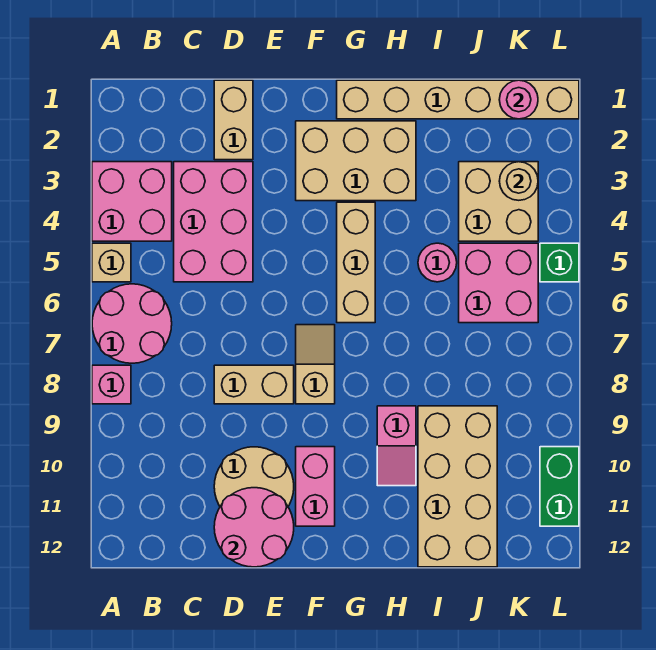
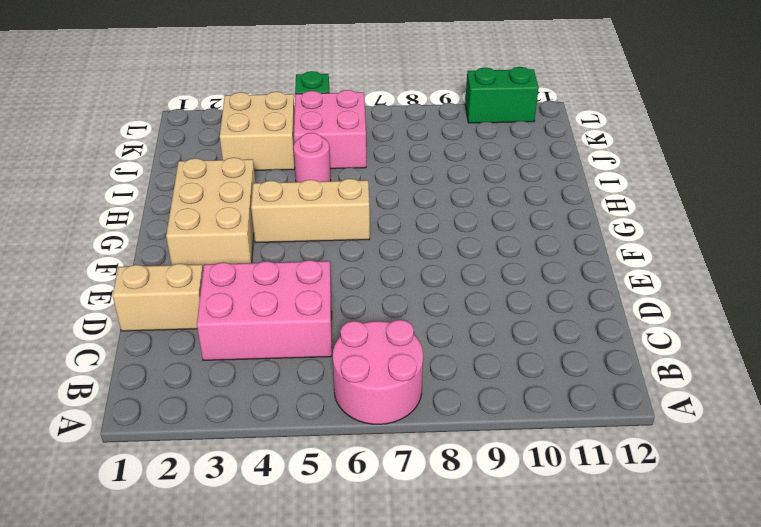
none -> pink brick A3:B4 level 1
none -> tan brick A5 level 1
none -> pink brick A8 level 1

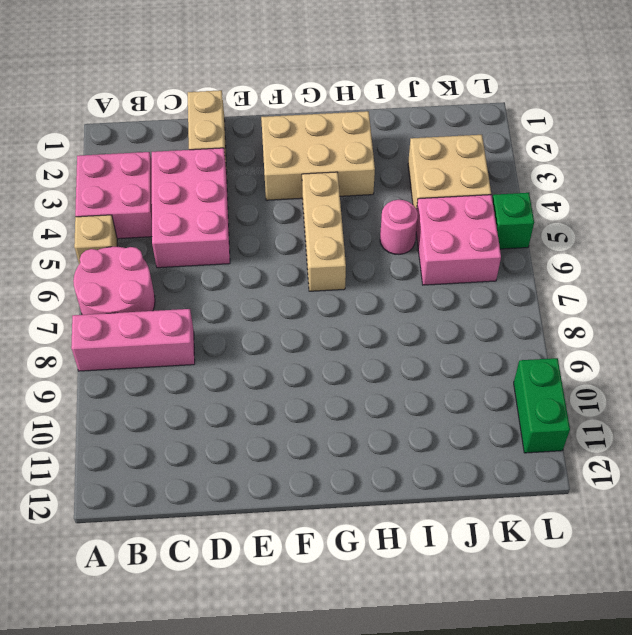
pink brick A8:C8 level 1 -> pink brick A8 level 1
none -> tan brick D8:E8 level 1
none -> tan round brick D10:E11 level 1
none -> tan slope F7:F8 level 1 top 8

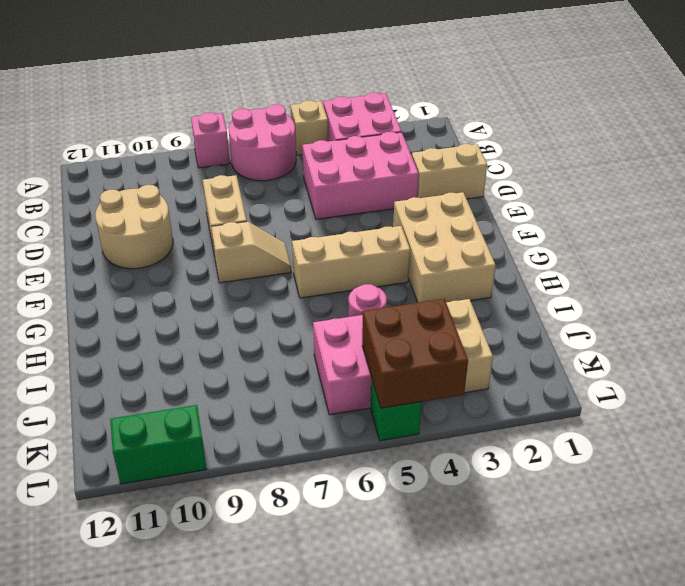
brown brick K4:L5 level 2 -> none
none -> pink brick F10:F11 level 1
none -> tan brick G1:L1 level 1
none -> pink slope H9:H10 level 1 top 9

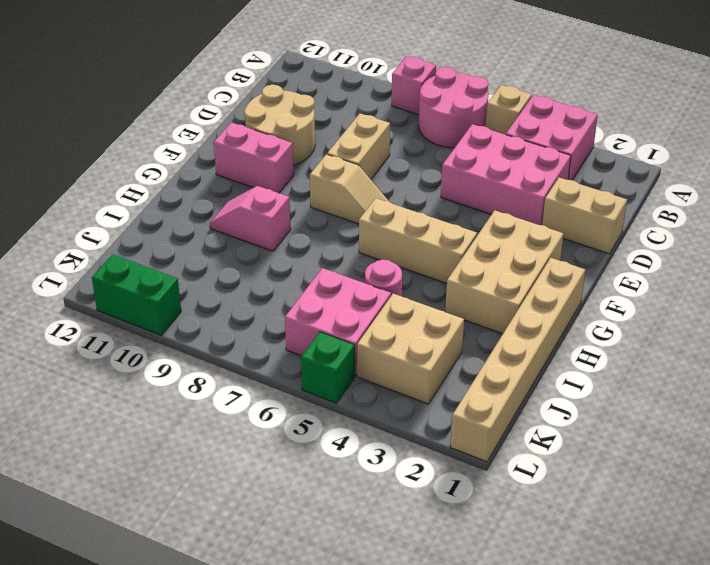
none -> tan brick I9:J12 level 1
none -> pink round brick D11:E12 level 2
none -> pink round brick K1 level 2

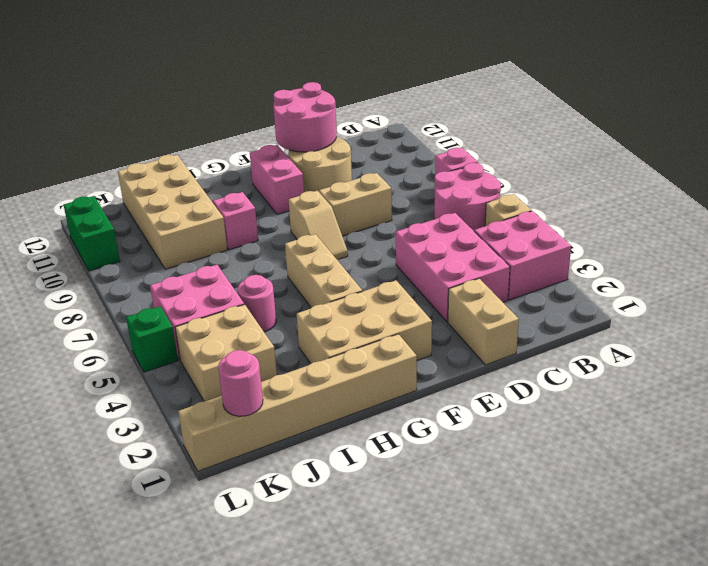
none -> tan round brick K3 level 2

